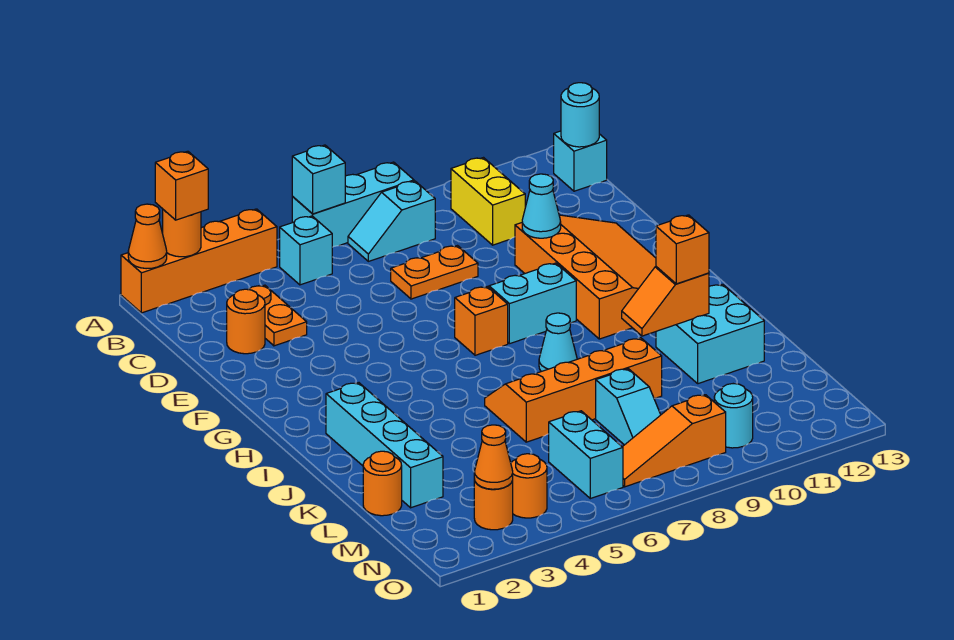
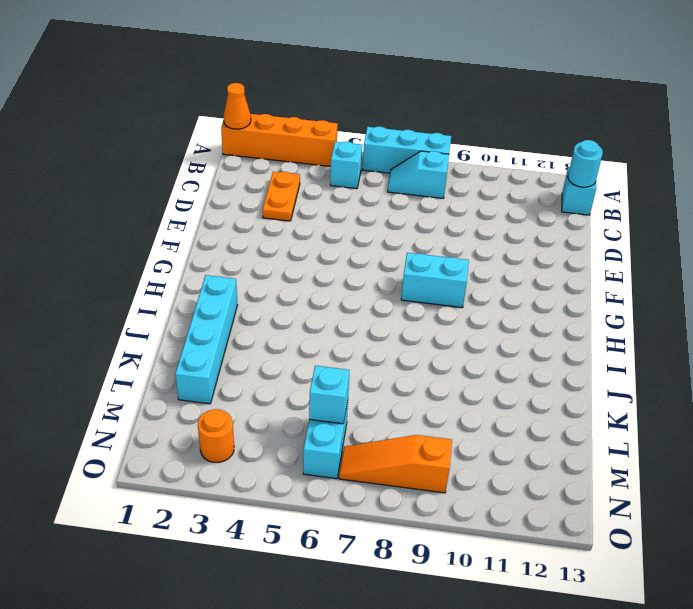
cyan brick M6 level 2 -> cyan brick A6 level 2
none -> yellow brick B10:C10 level 1
none -> orange round brick D2 level 1
none -> orange plate D7:D8 level 1
none -> orange slope E10:H12 level 1 top 10

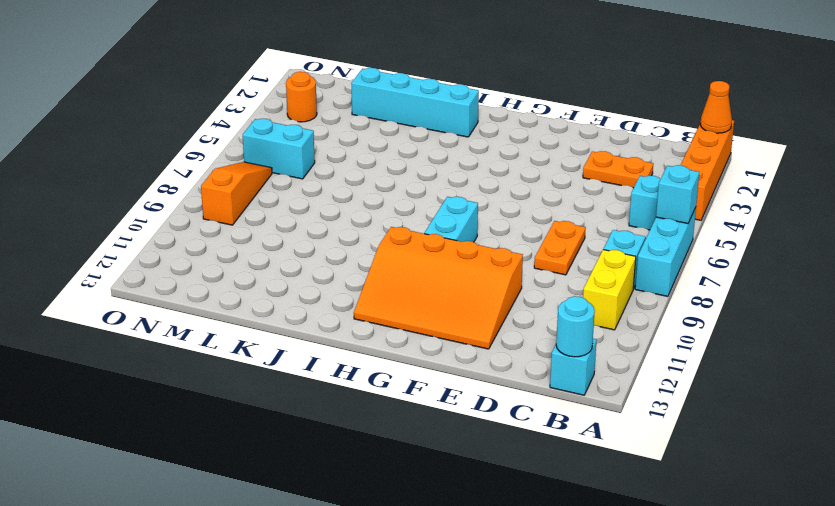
yellow brick B9:B10 level 1 -> yellow brick B10:C10 level 1
none -> orange round brick D2 level 1
none -> orange brick G7 level 1
none -> cyan cone I8 level 1
none -> orange slope J6:K9 level 1 top K

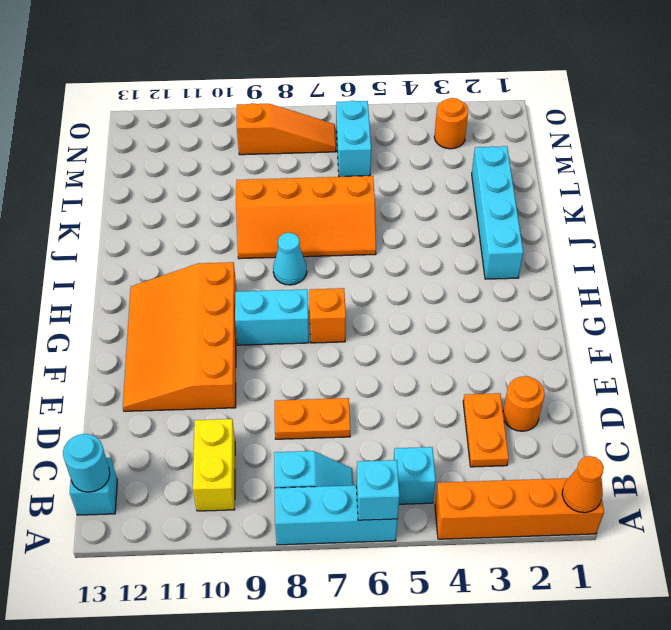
none -> cyan brick J11:K12 level 1
none -> orange round brick L1 level 1
none -> cyan slope L8:M8 level 1 top L
none -> orange round brick N4 level 1

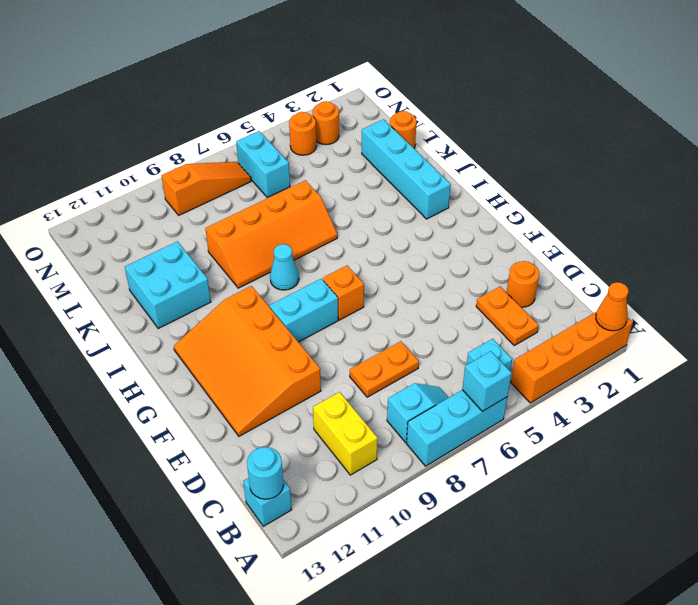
none -> cyan slope L8:M8 level 1 top L
none -> cyan round brick N10 level 1
none -> orange round brick A2 level 2
none -> cyan cone E10 level 2

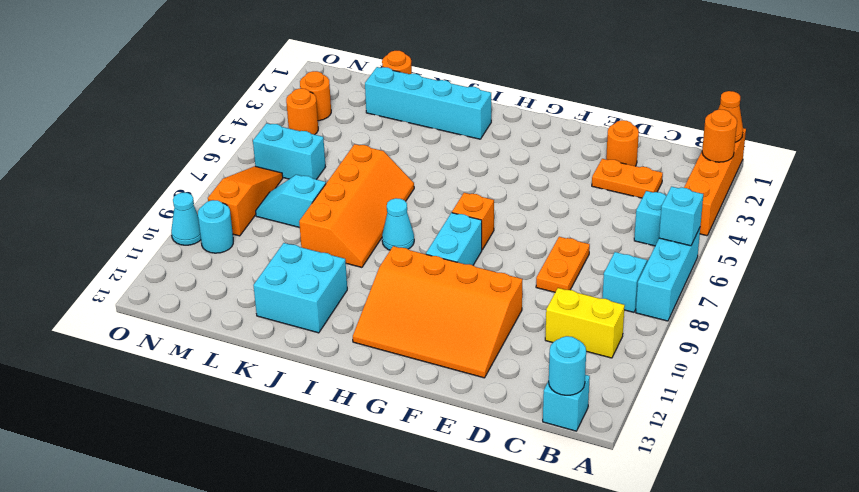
cyan cone O10 level 1 -> cyan cone E10 level 2
none -> orange slope J10:J11 level 2 top 11
none -> orange cone N3 level 2
none -> orange brick A2 level 3
none -> orange brick J11 level 3

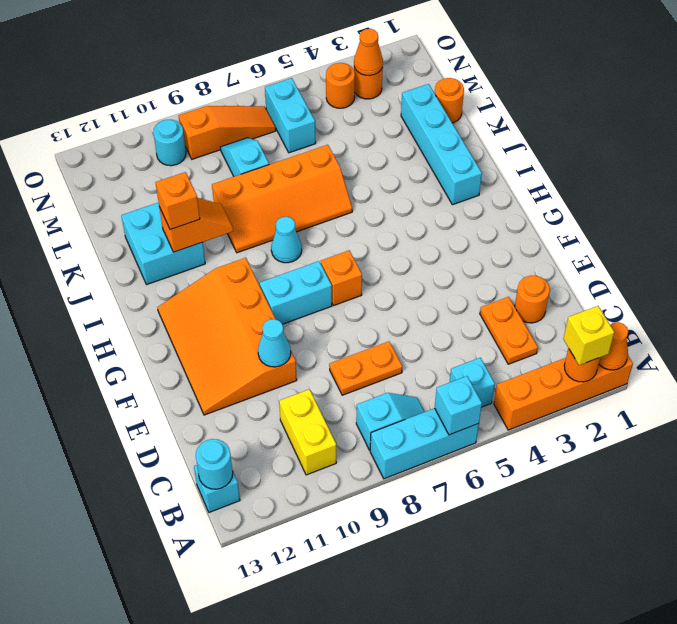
yellow brick A2 level 3 -> orange brick A2 level 3

